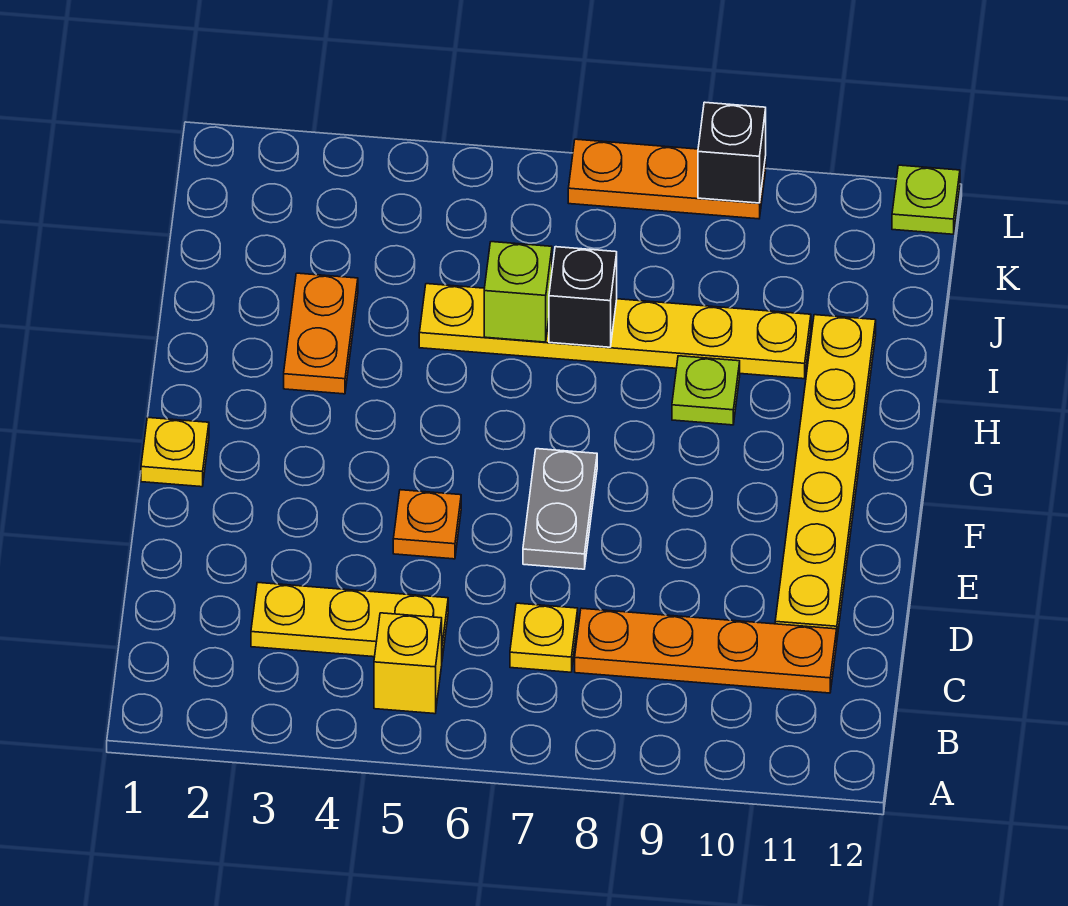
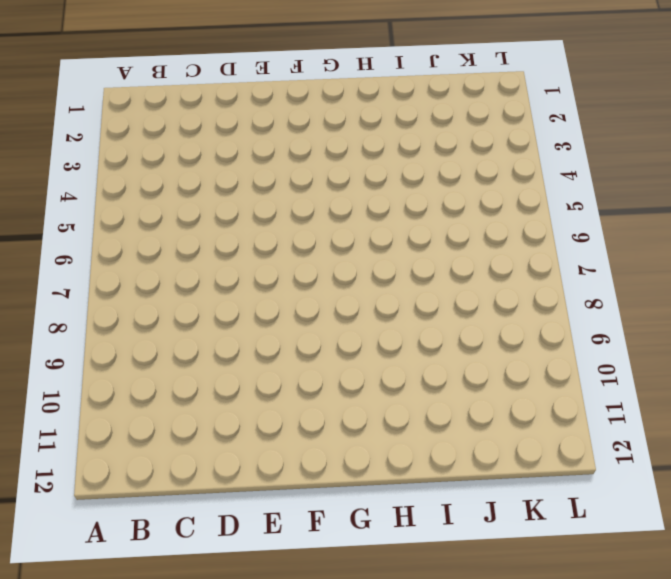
none -> yellow brick B5 level 1
none -> yellow plate C3:C5 level 1
none -> yellow plate C7 level 1

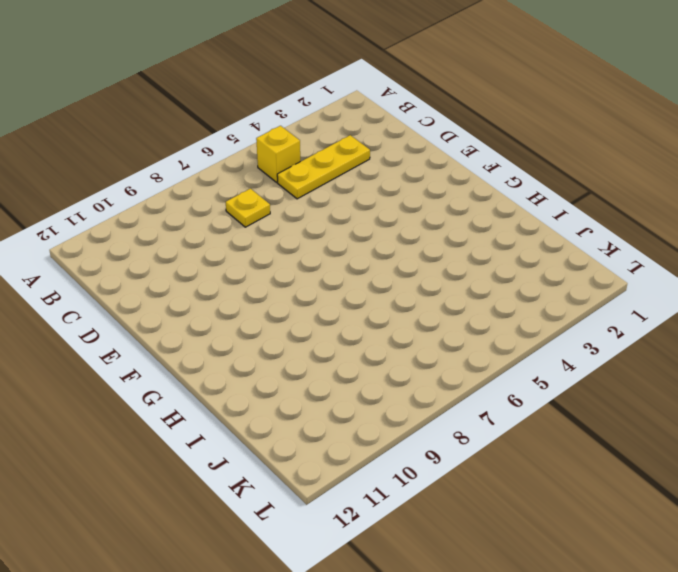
none -> orange plate C8:C11 level 1
none -> yellow plate D11:I11 level 1
none -> orange plate E5 level 1

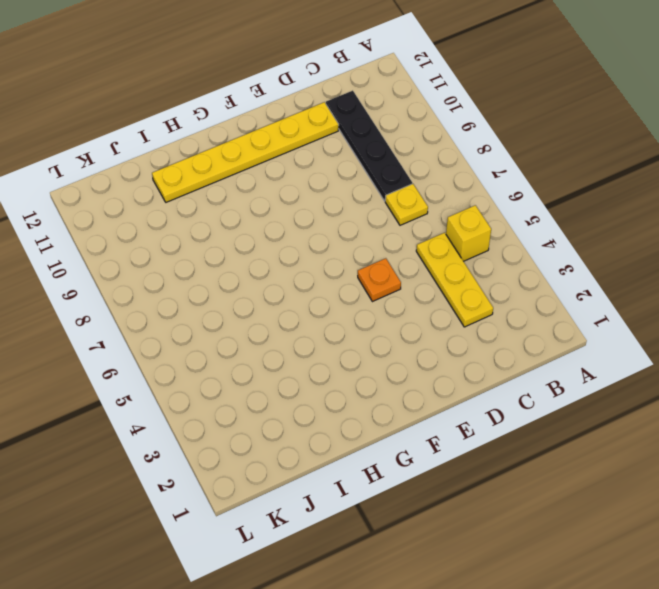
black plate C8:C11 level 1 -> orange plate C8:C11 level 1
none -> grey plate E7:F7 level 1
none -> yellow plate F1 level 1
none -> orange plate H3:I3 level 1

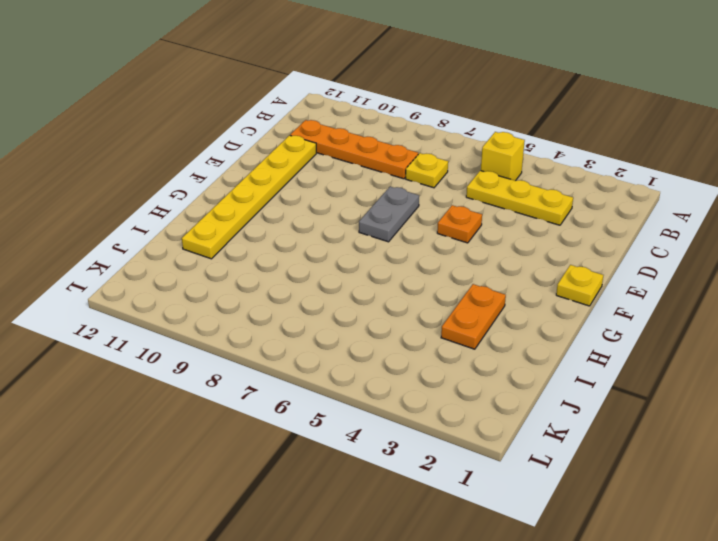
none -> lime plate H9 level 1
none -> yellow plate I5:I10 level 1
none -> orange plate L7:L9 level 1

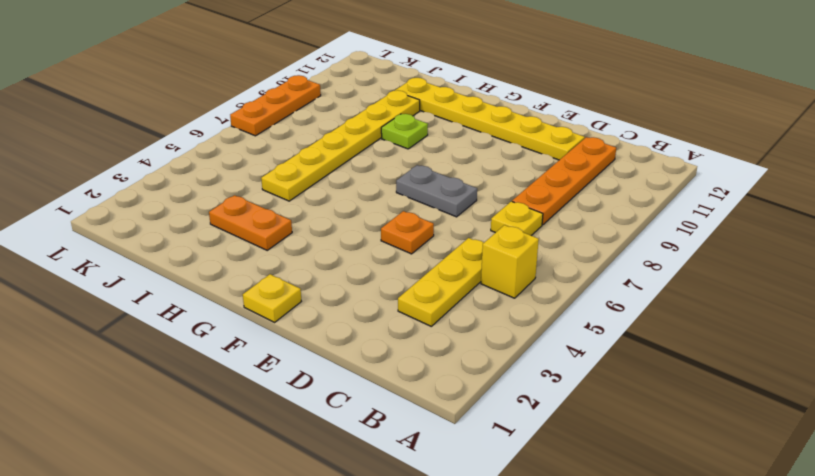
none -> lime plate L12 level 1
none -> lime brick I6 level 2
none -> black brick I7 level 2

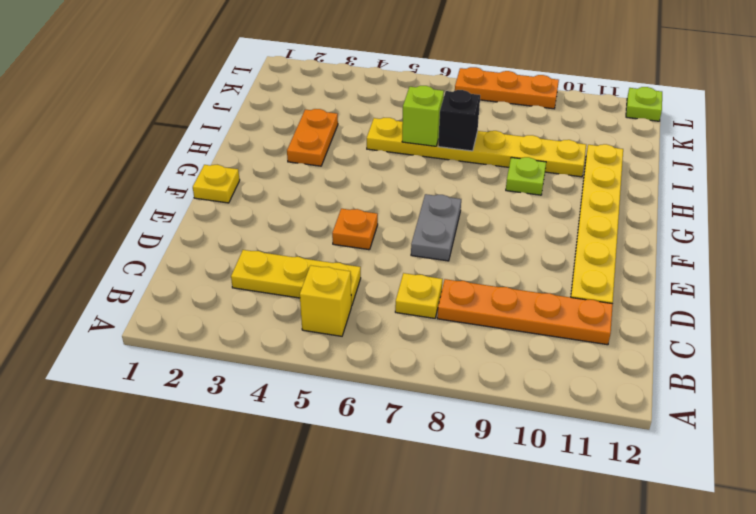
none -> black brick L9 level 2

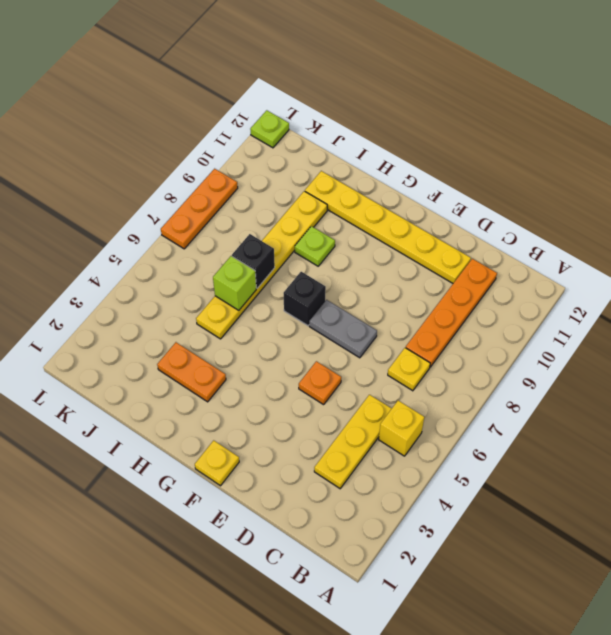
black brick G7 level 1 -> black brick L9 level 2

